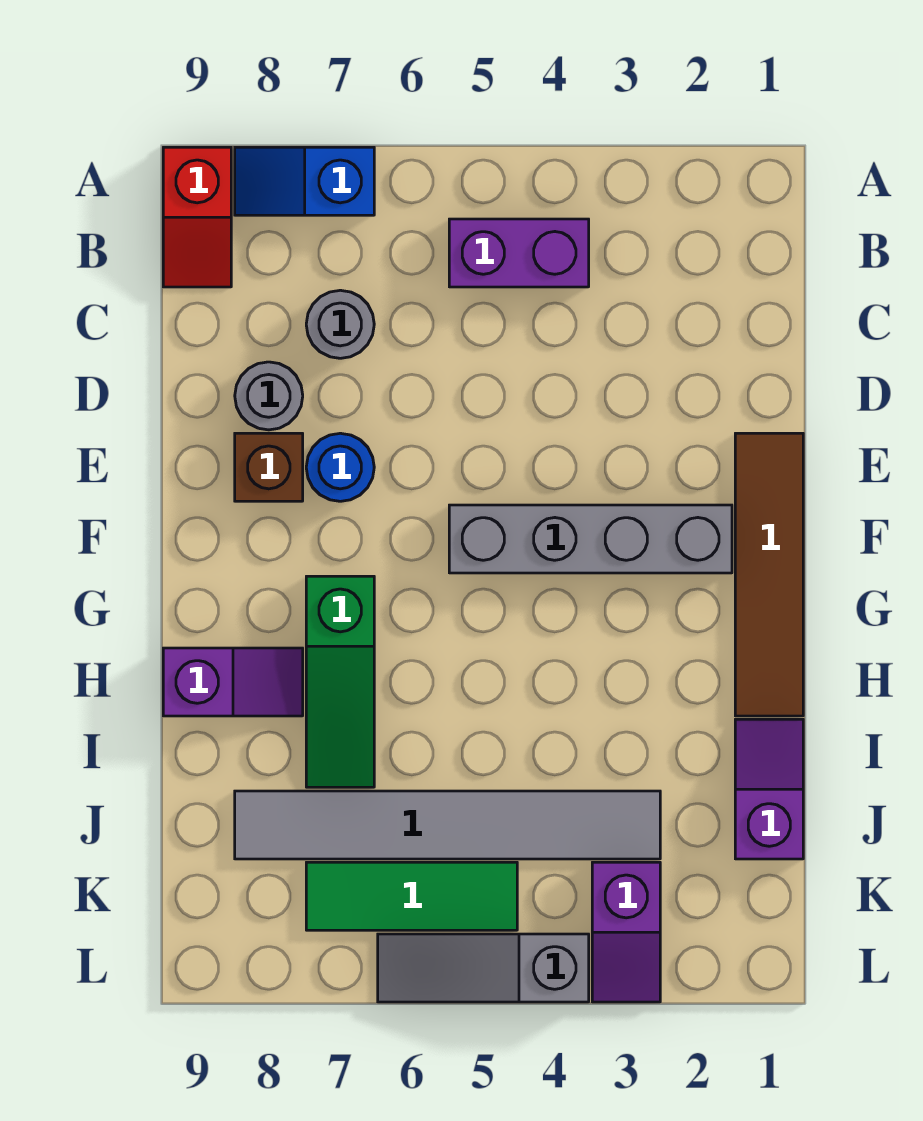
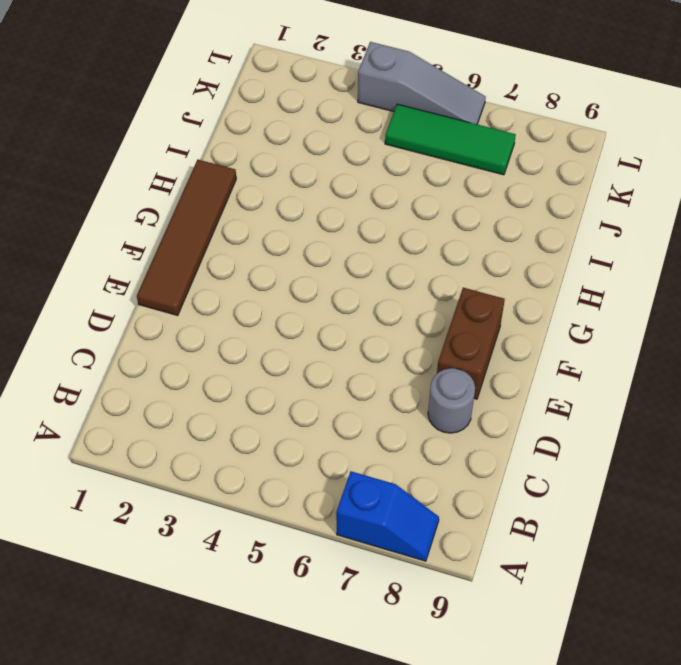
brown brick E8:F8 level 1 -> brown brick E8 level 1
none -> red slope A9:B9 level 1 top A
none -> purple brick B4:B5 level 1
none -> grey round brick C7 level 1

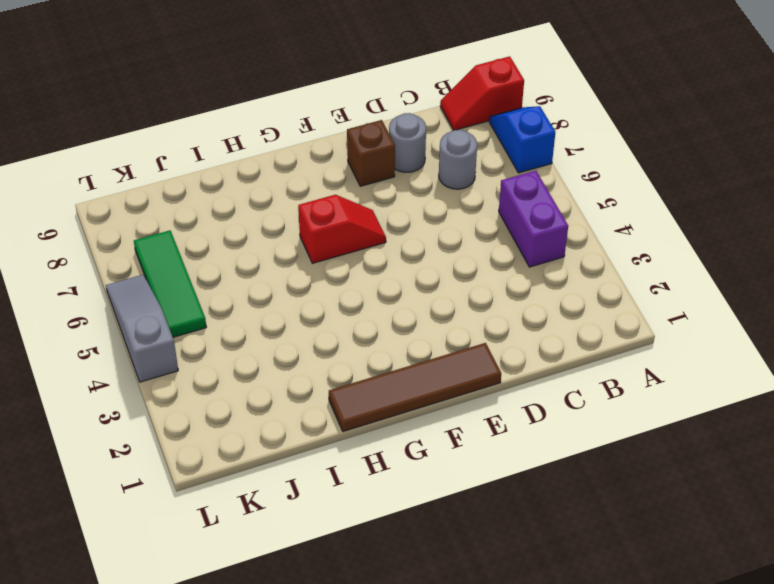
red slope F6:G6 level 1 top G -> none
none -> blue round brick E7 level 1
none -> grey brick F2:F5 level 1
none -> green slope G7:I7 level 1 top G

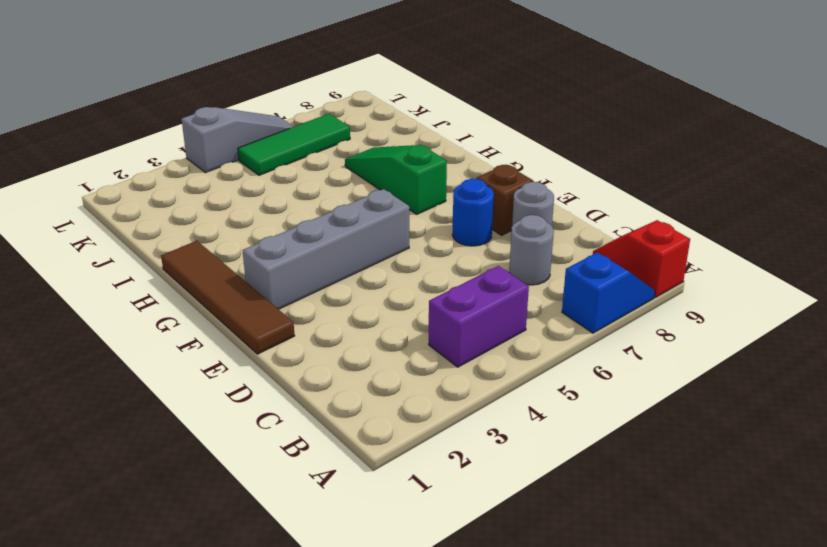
none -> purple slope H8:H9 level 1 top 9
none -> purple slope I1:J1 level 1 top J
none -> grey tile J3:J8 level 1

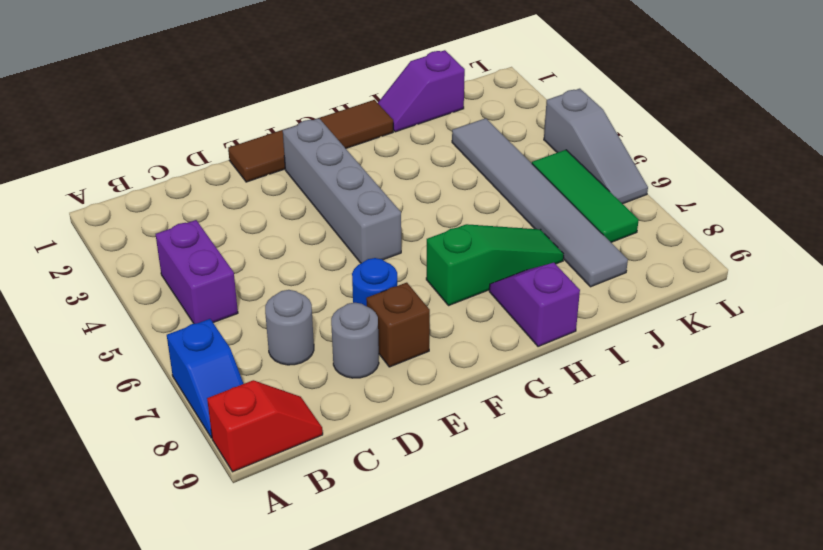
none -> purple slope K3:L3 level 1 top K

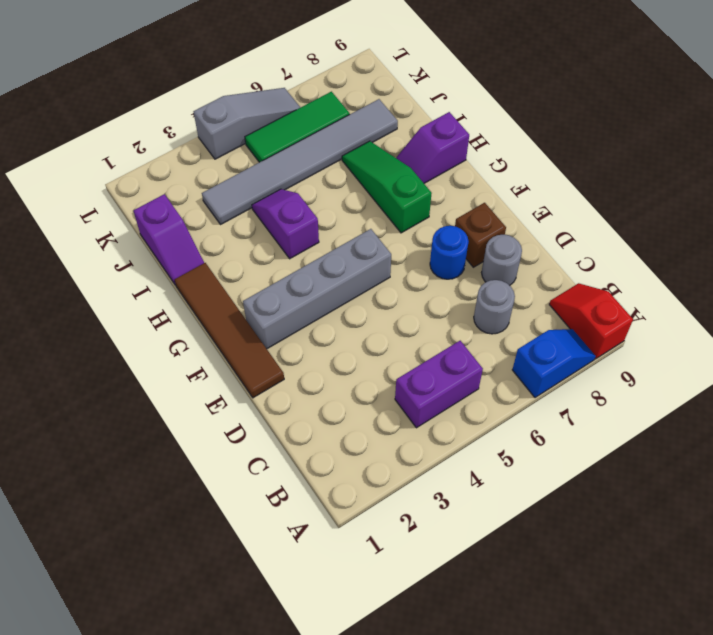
purple slope H4:I4 level 1 top H -> purple slope K3:L3 level 1 top K

